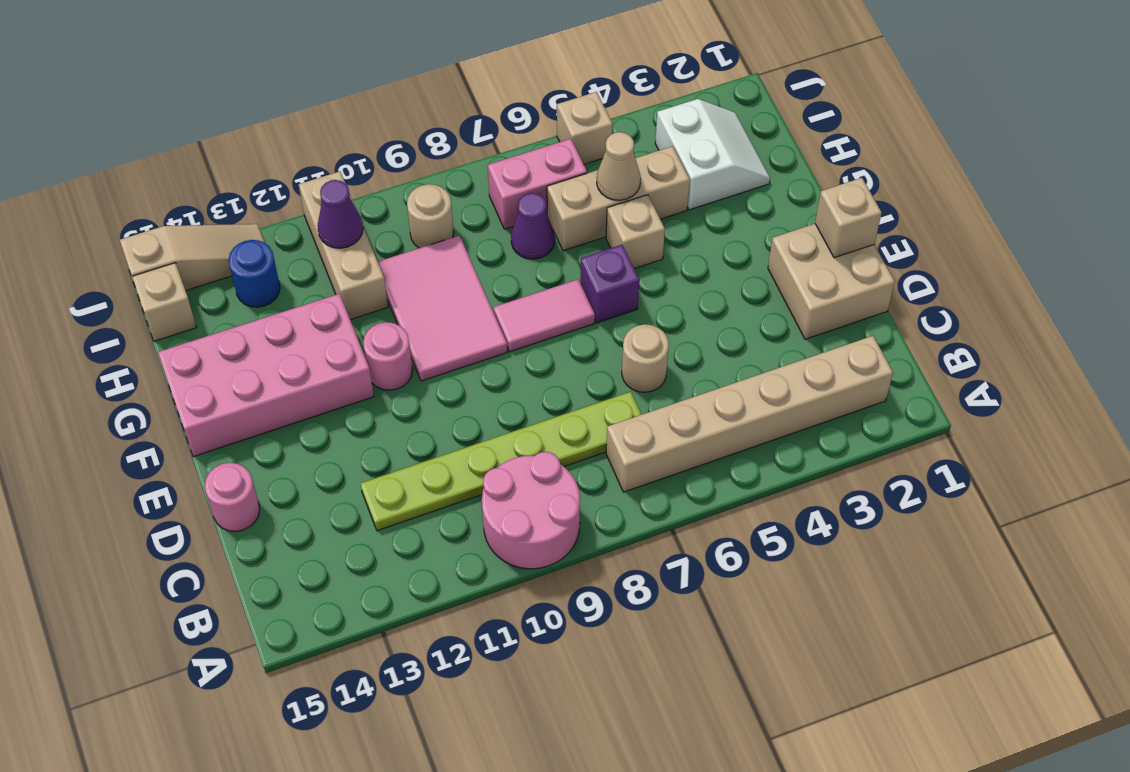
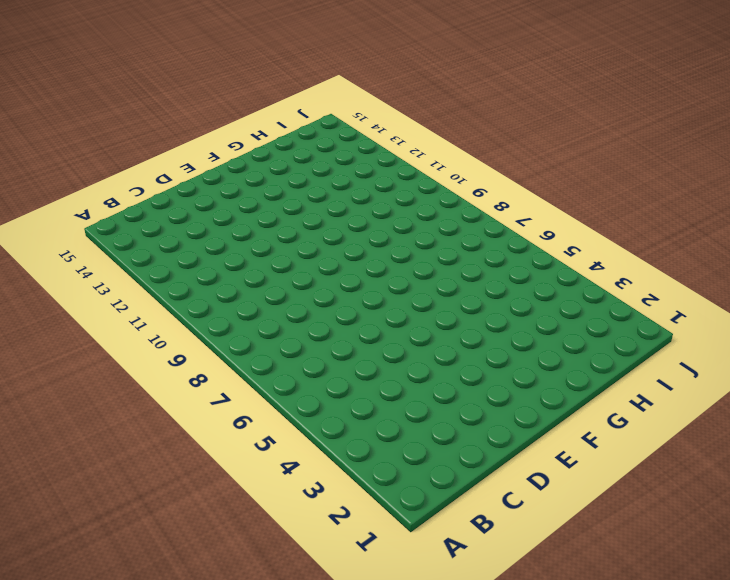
none -> pink round brick A9:B10 level 1
none -> tan brick B2:B7 level 1
none -> lime plate C7:C12 level 1

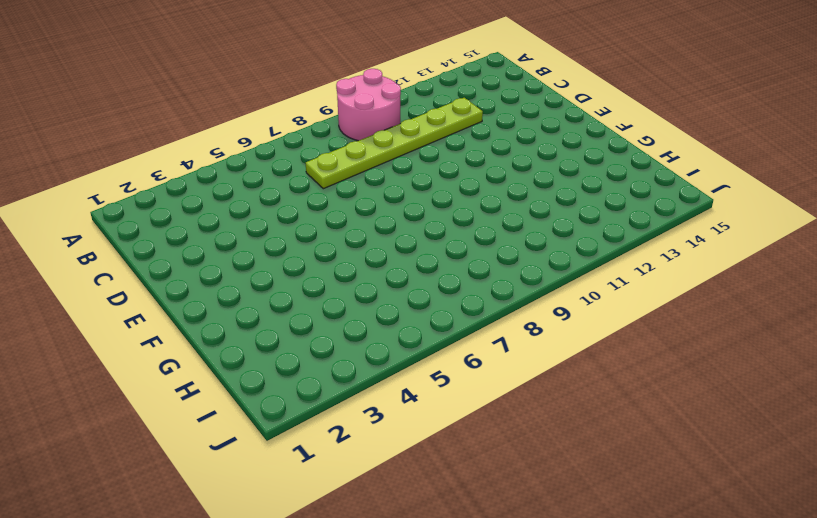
none -> tan brick B2:B7 level 1
none -> tan brick D1:E2 level 1
none -> tan round brick D6 level 1

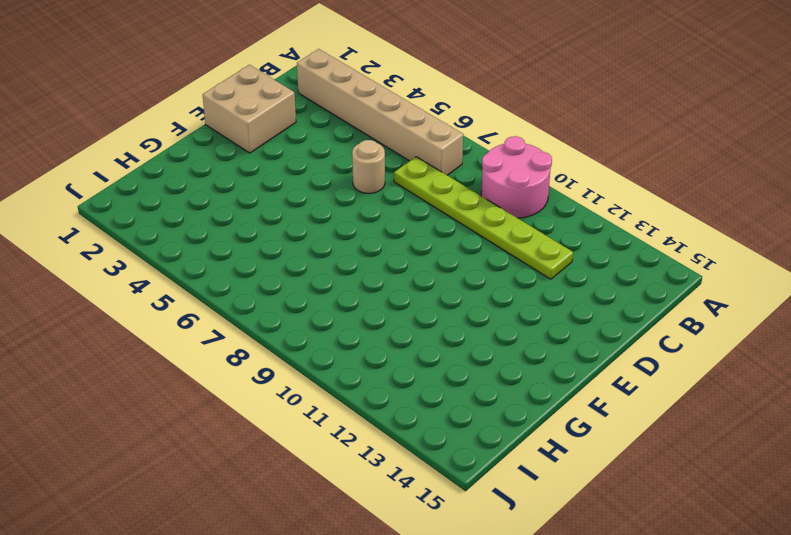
none -> pink round brick D15 level 1
none -> purple brick F6 level 1
none -> pink tile F7:F8 level 1

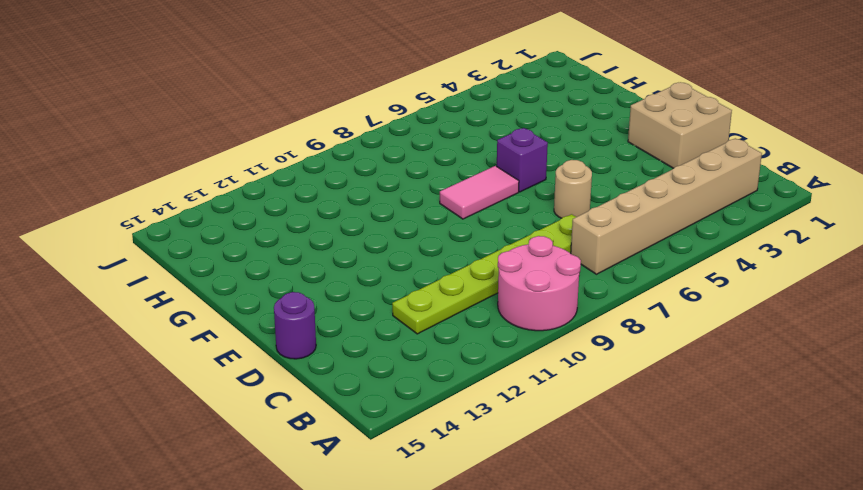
purple round brick D15 level 1 -> pink round brick D15 level 1
none -> pink tile F9:H10 level 1
none -> pink round brick F11 level 1
none -> pink brick F12:G15 level 1

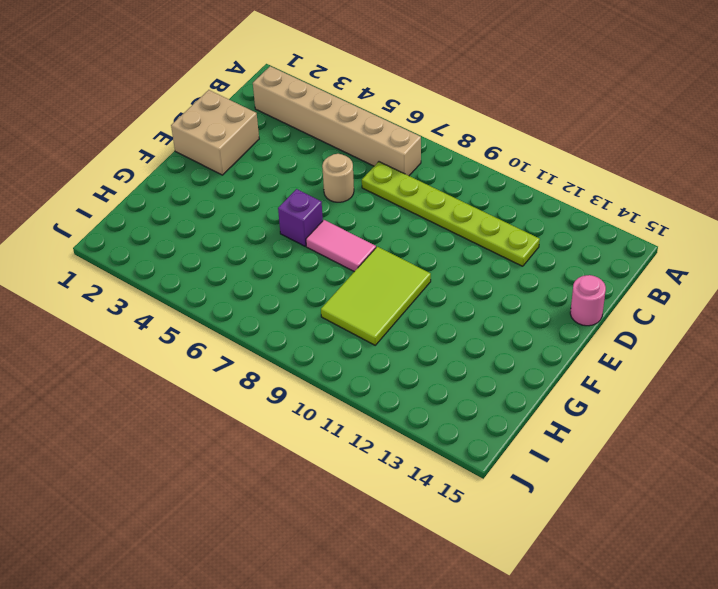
lime tile F9:H10 level 1 -> pink tile F9:H10 level 1
none -> pink round brick A9:B10 level 1
none -> pink round brick F11 level 1
none -> pink brick F12:G15 level 1

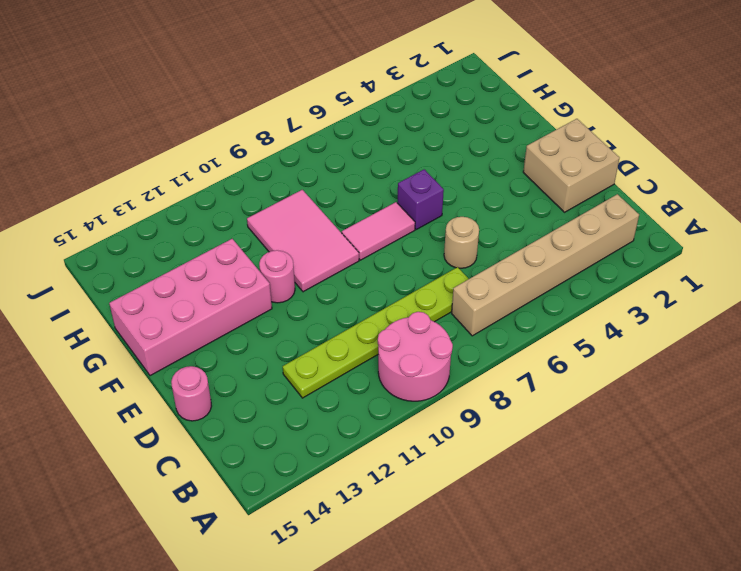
none -> tan brick G5 level 1
none -> white slope H2:I3 level 1 top 3
none -> tan brick H4:H6 level 1

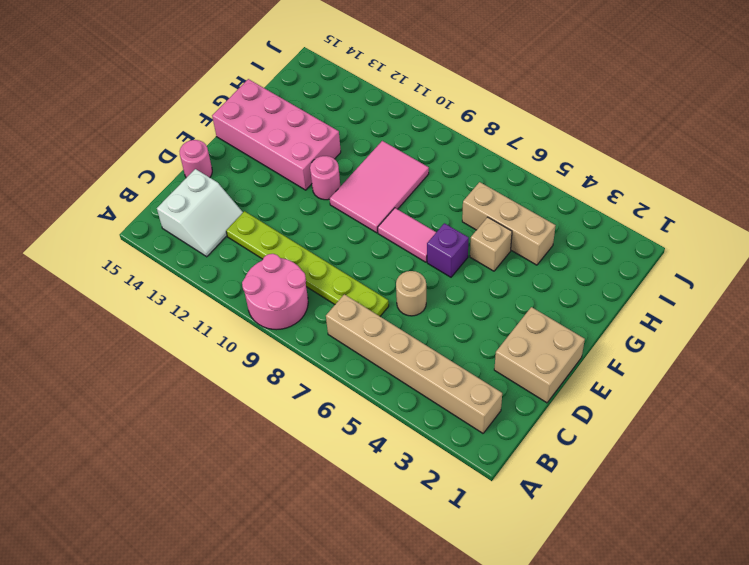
white slope B13:C14 level 1 top 14 -> white slope H2:I3 level 1 top 3
none -> purple cone H7 level 1
none -> tan brick H11:J11 level 1
none -> pink brick I6:I7 level 1

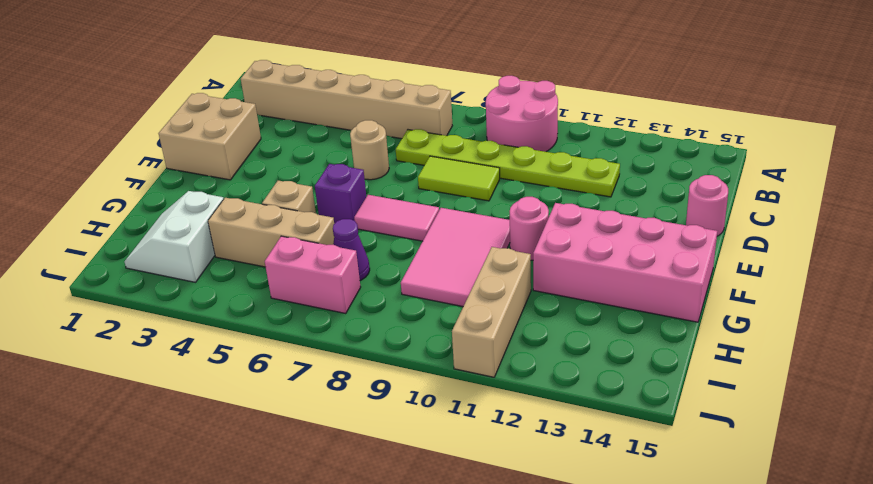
lime tile D8:D9 level 1 -> none
none -> tan round brick I9 level 1
none -> blue round brick I13 level 1
none -> tan brick I15 level 1

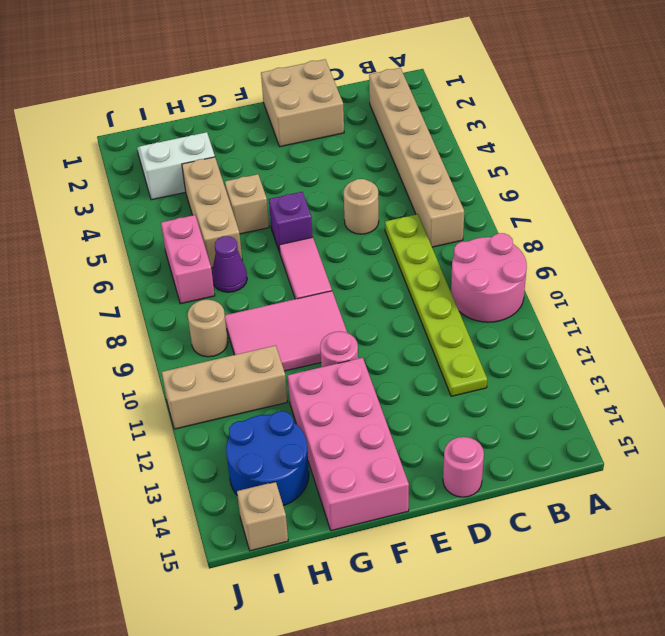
blue round brick H13:I14 level 1 -> blue round brick I13 level 1
none -> tan brick J5 level 1
none -> tan slope J13:J15 level 1 top 15
none -> tan brick E1 level 2

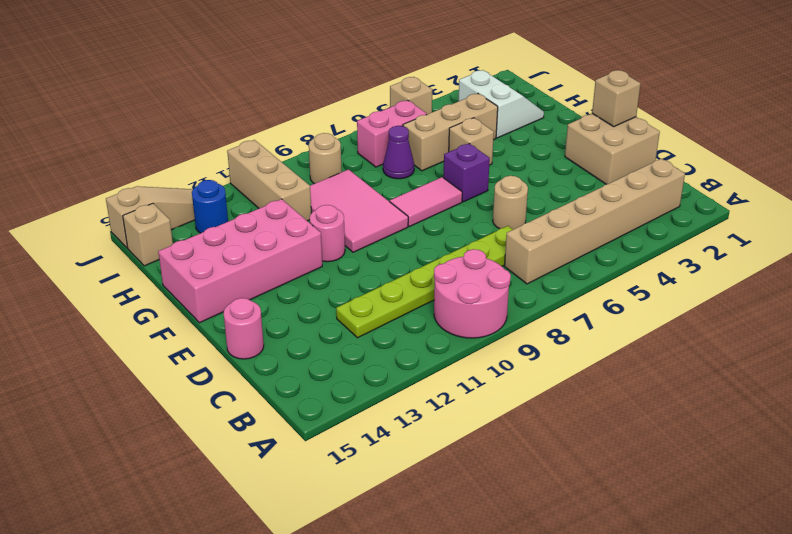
none -> tan cone H5 level 2
none -> purple cone I11 level 2

